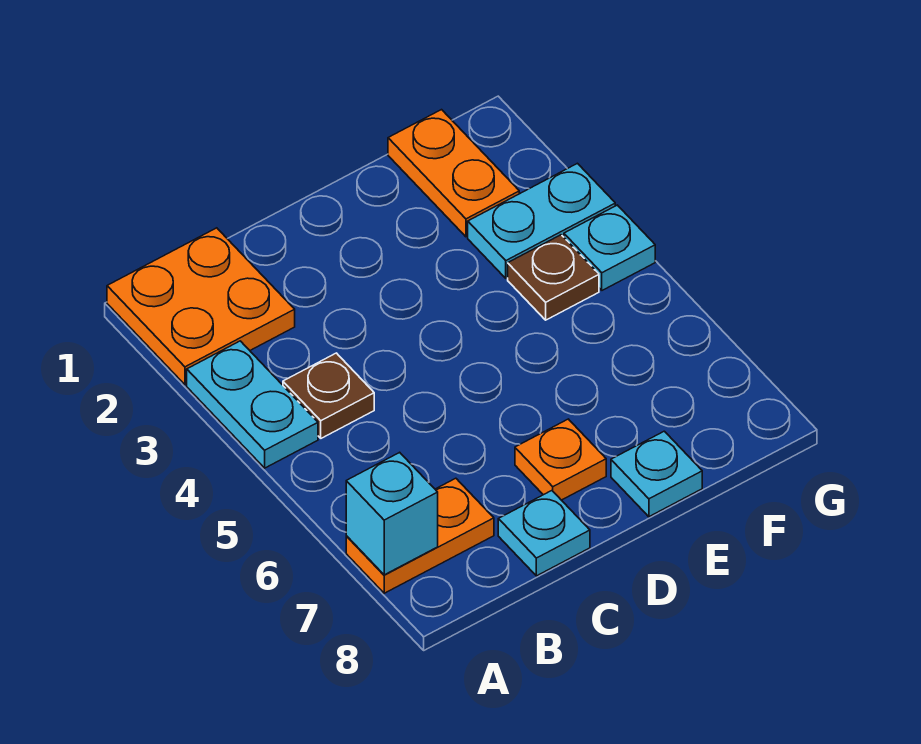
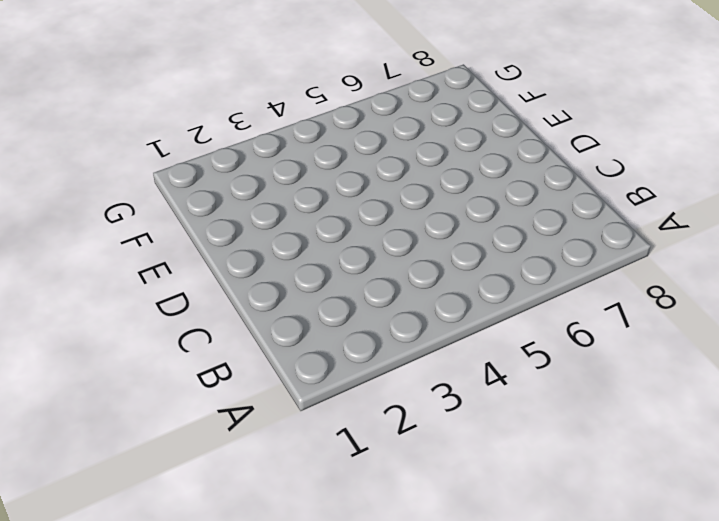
none -> orange plate A1:B2 level 1
none -> cyan plate A3:A4 level 1
none -> orange plate A7:B7 level 1

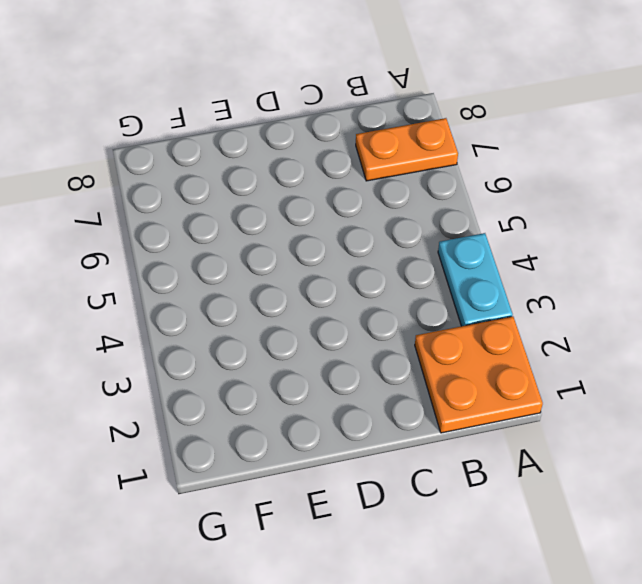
none -> brown plate B4 level 1
none -> cyan plate C8 level 1
none -> orange plate D7 level 1

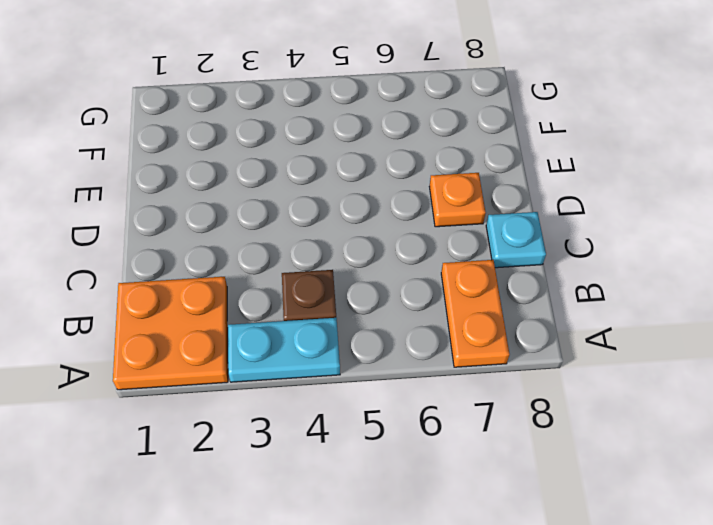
none -> cyan plate E8 level 1
none -> orange plate F1:F2 level 1
none -> cyan plate F3:G3 level 1

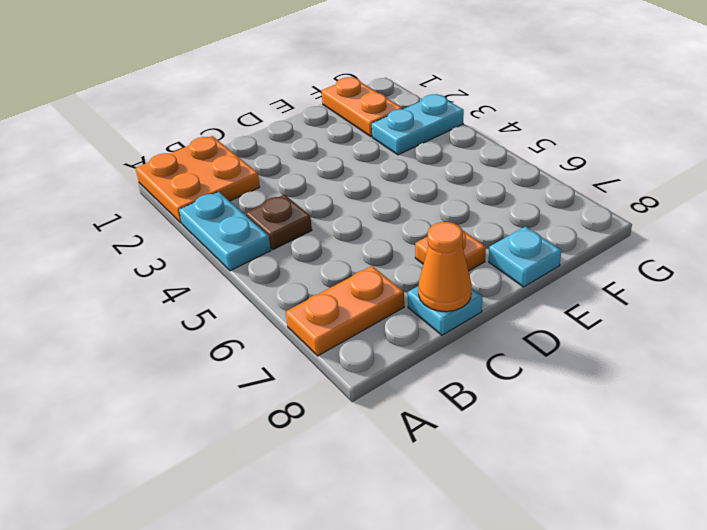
orange cone C8 level 2 -> none
none -> brown plate F4 level 1
none -> cyan plate G4 level 1
none -> cyan brick A7 level 2

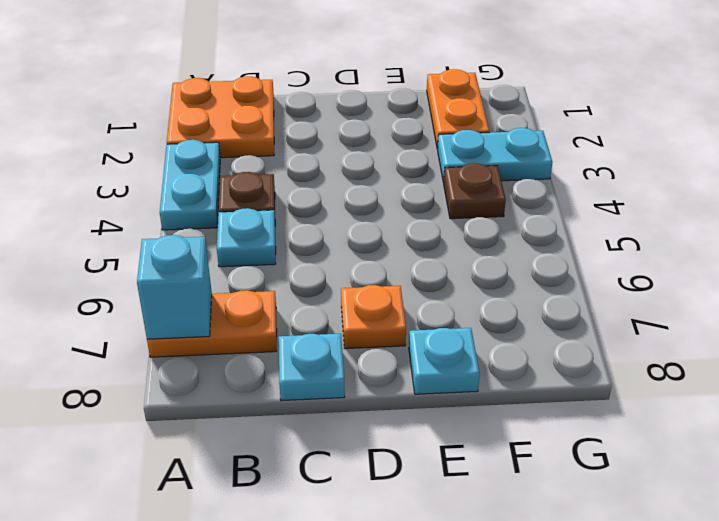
cyan plate B5 level 1 -> cyan plate G4 level 1

